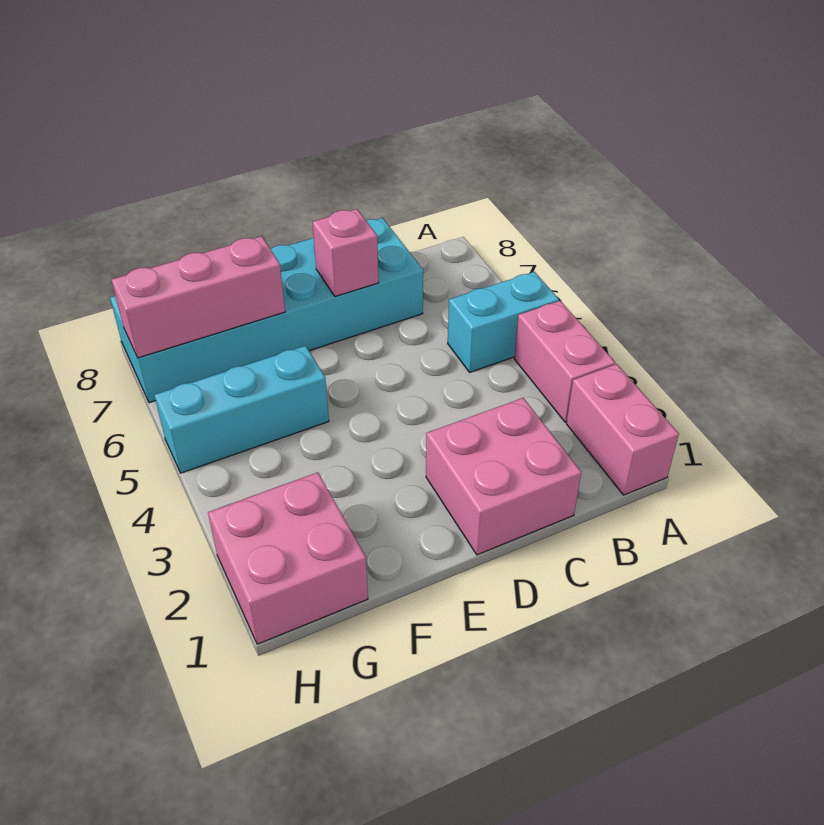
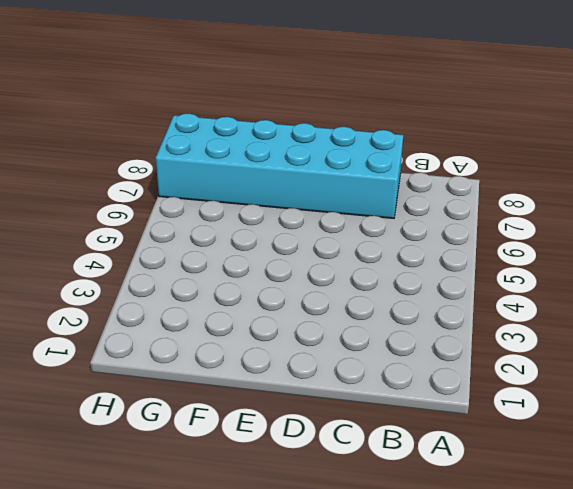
none -> pink brick A1:A2 level 1
none -> pink brick A3:A4 level 1

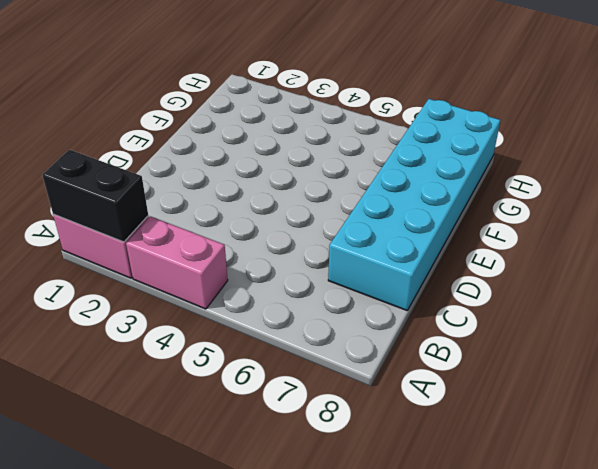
black brick A1:A2 level 2 -> none
none -> cyan brick A5:B5 level 1
none -> pink brick C1:D2 level 1

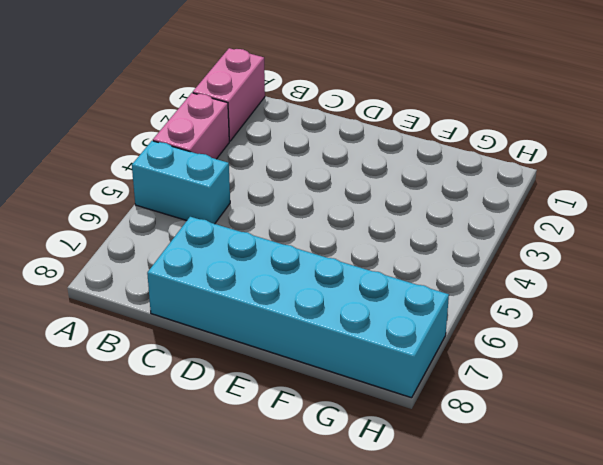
none -> pink brick C1:D2 level 1
none -> cyan brick F5:H5 level 1

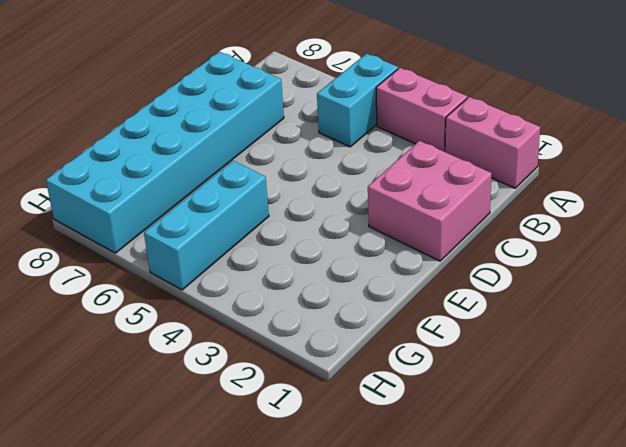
none -> pink brick G1:H2 level 1
none -> pink brick D7 level 2

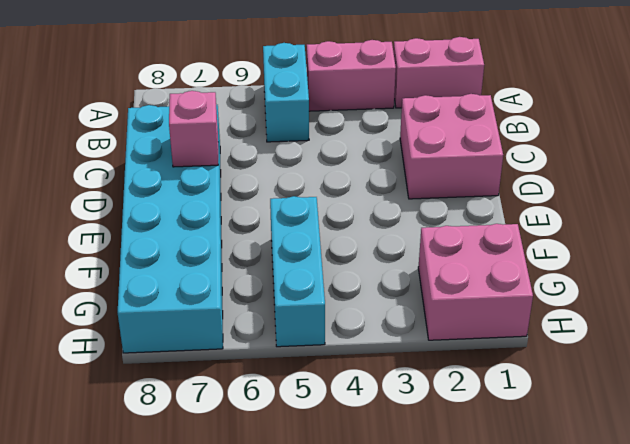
none -> pink brick F7:H7 level 2

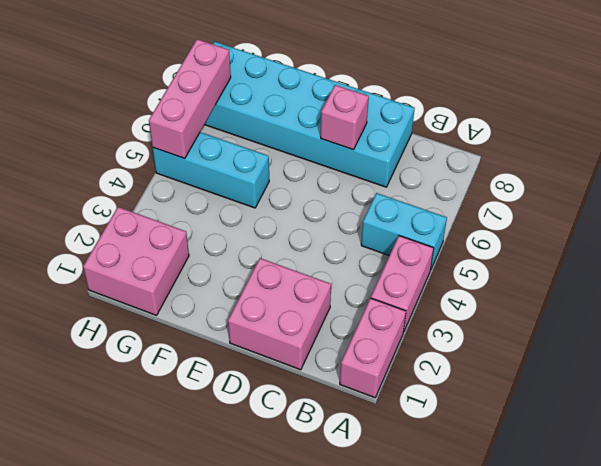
pink brick H5:H7 level 2 -> pink brick F7:H7 level 2

